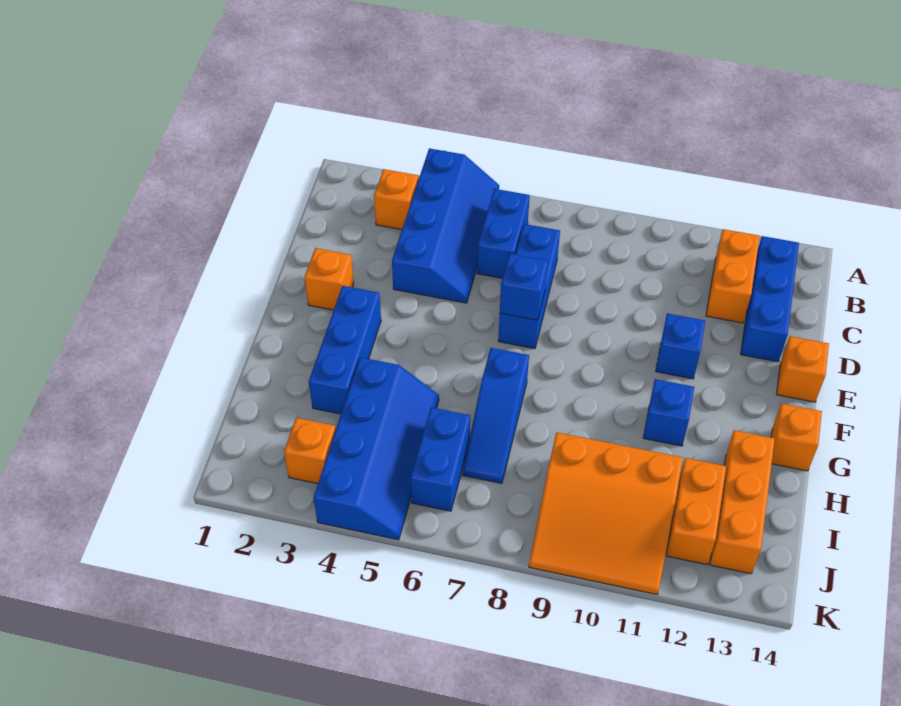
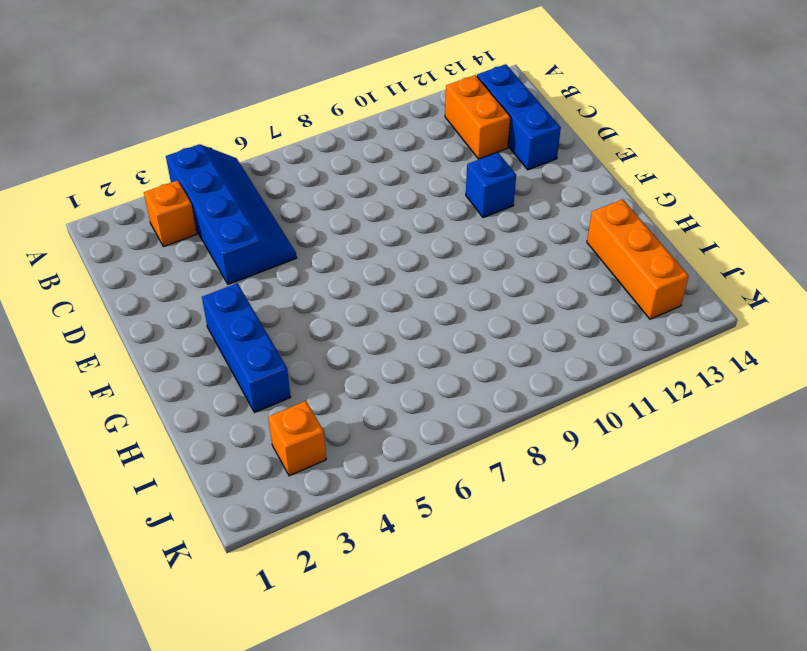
none -> blue brick B6:C6 level 1
none -> blue brick C7:E7 level 1
none -> orange brick E2 level 1

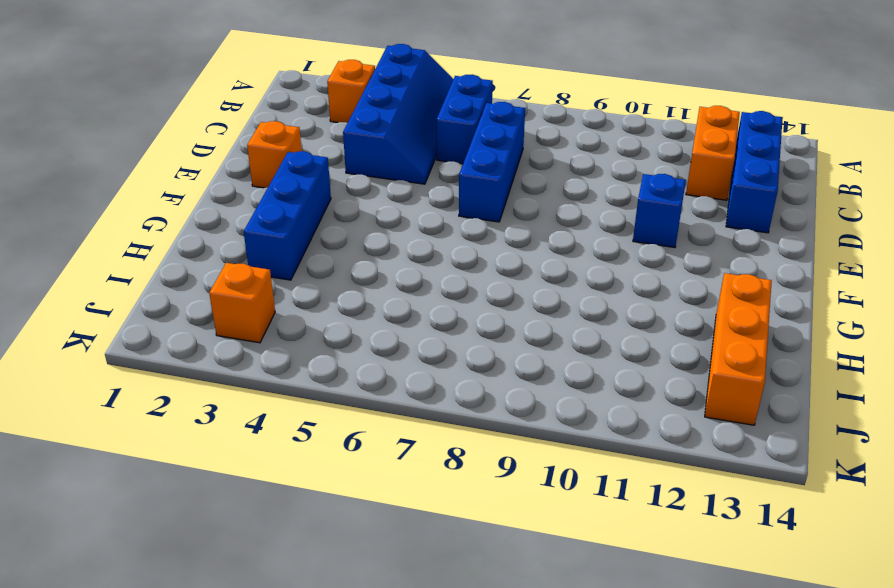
none -> orange brick E14 level 1
none -> blue slope G7:I7 level 1 top G
none -> blue brick G11 level 1

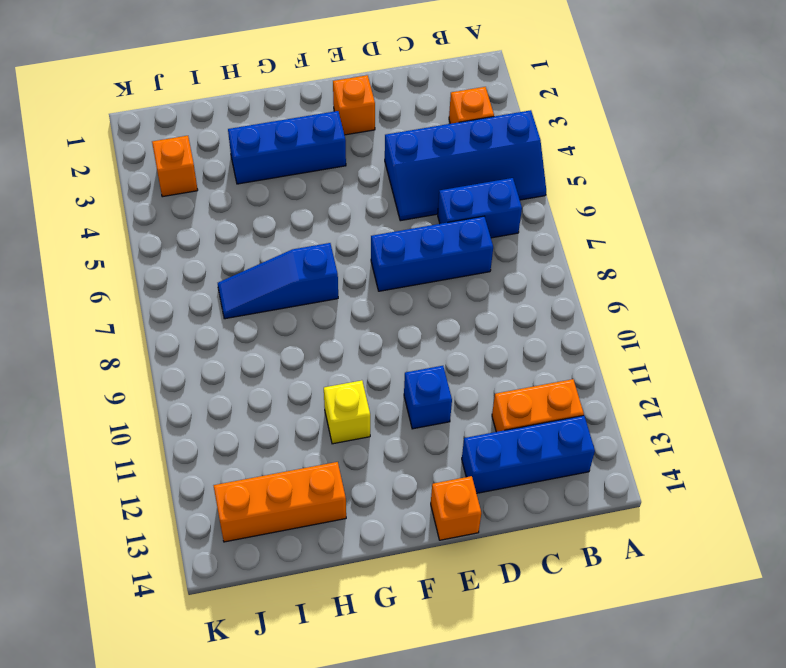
yellow brick G11 level 1 -> blue brick G11 level 1
none -> orange brick G14 level 1
none -> blue slope H4:K5 level 1 top 4
none -> blue brick I6:J6 level 1

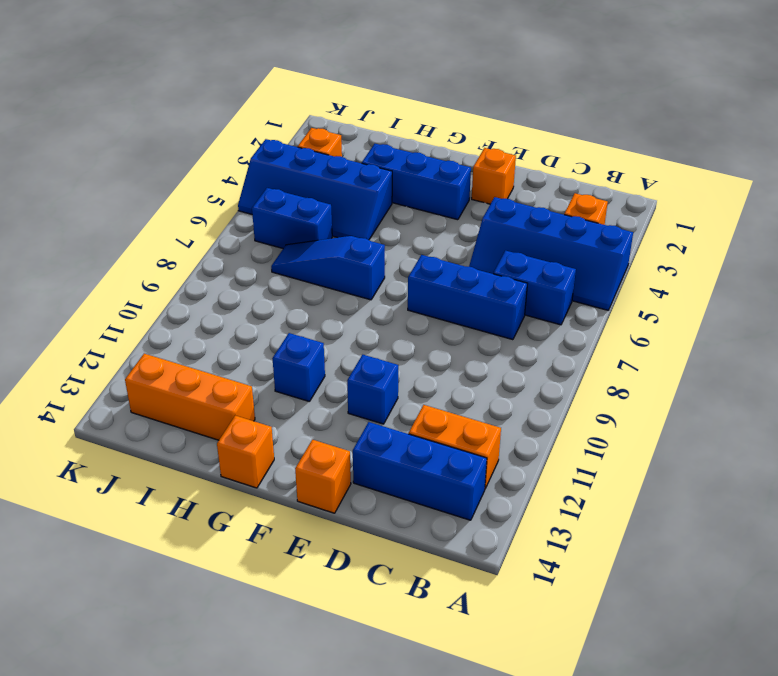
none -> orange slope I9:K11 level 1 top I
none -> orange brick I12:J12 level 1
none -> blue brick E7 level 2

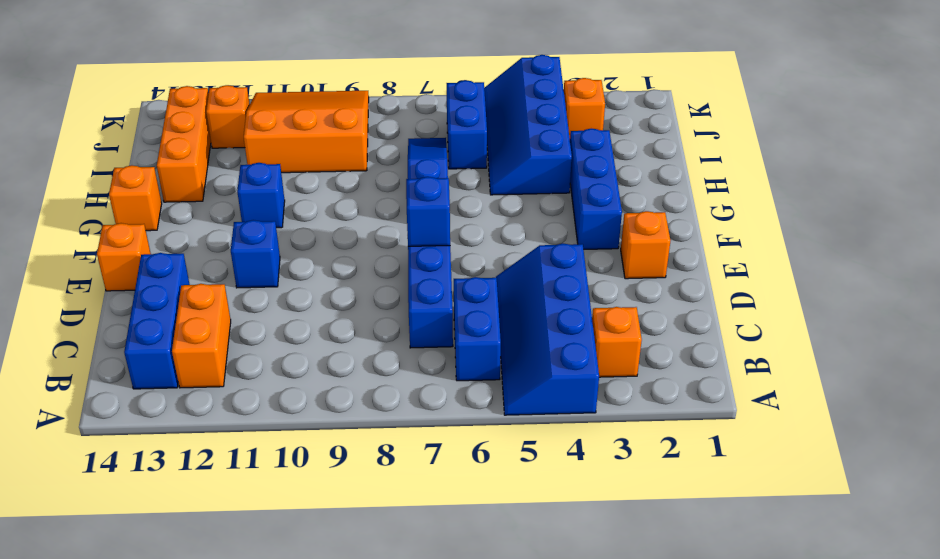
orange brick J12 level 1 -> orange brick I12:J12 level 1

